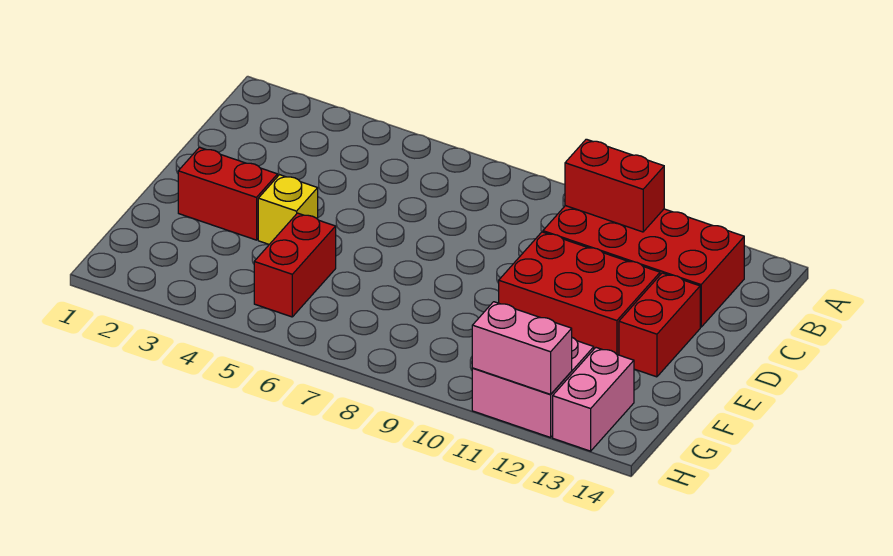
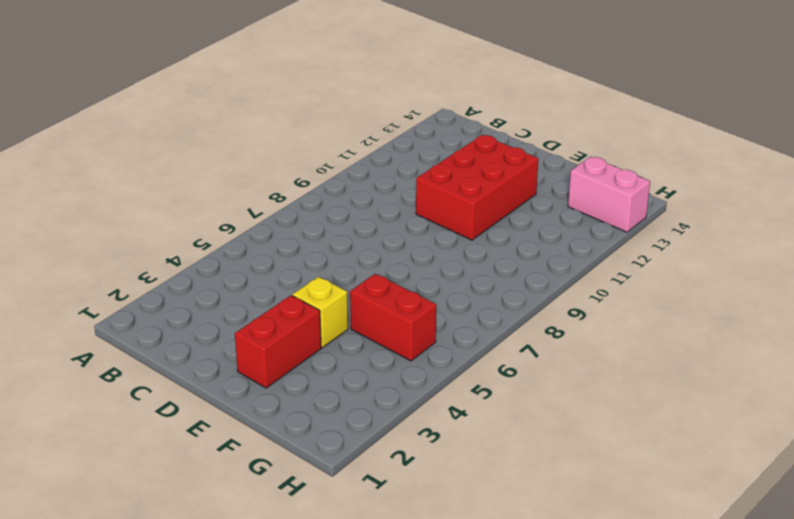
none -> red brick B10:C13 level 1
none -> red brick D13:E13 level 1

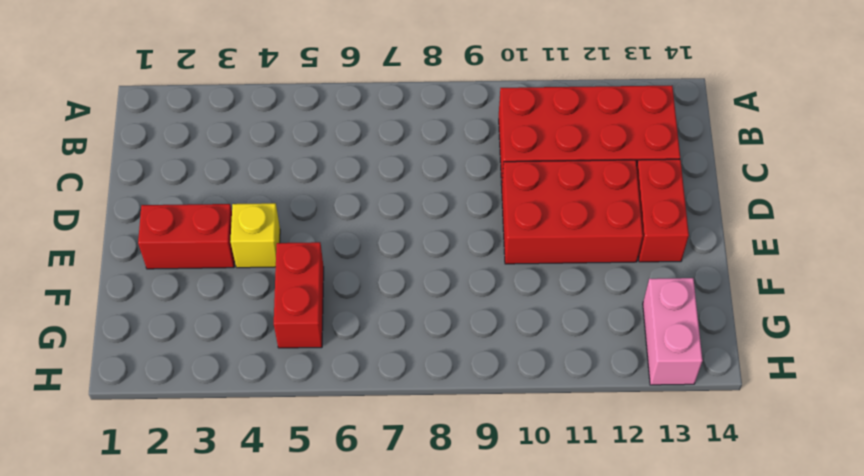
none -> pink brick G11:H12 level 1
none -> red brick B10:B11 level 2

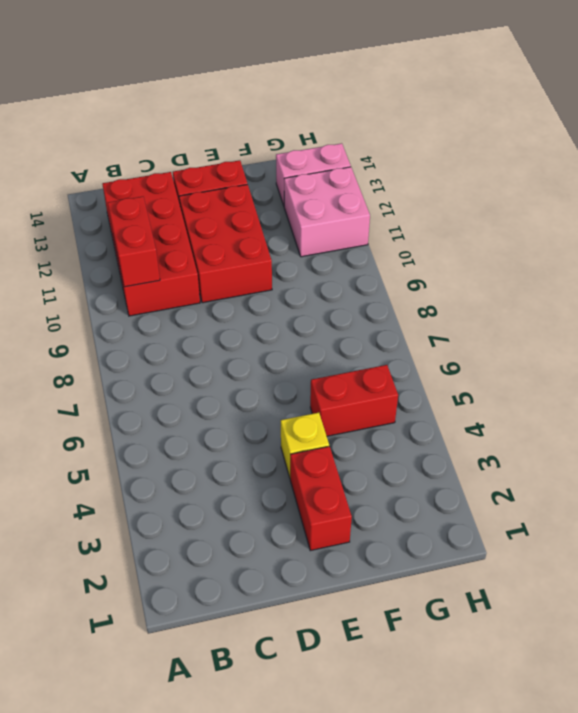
none -> pink brick H11:H12 level 2

